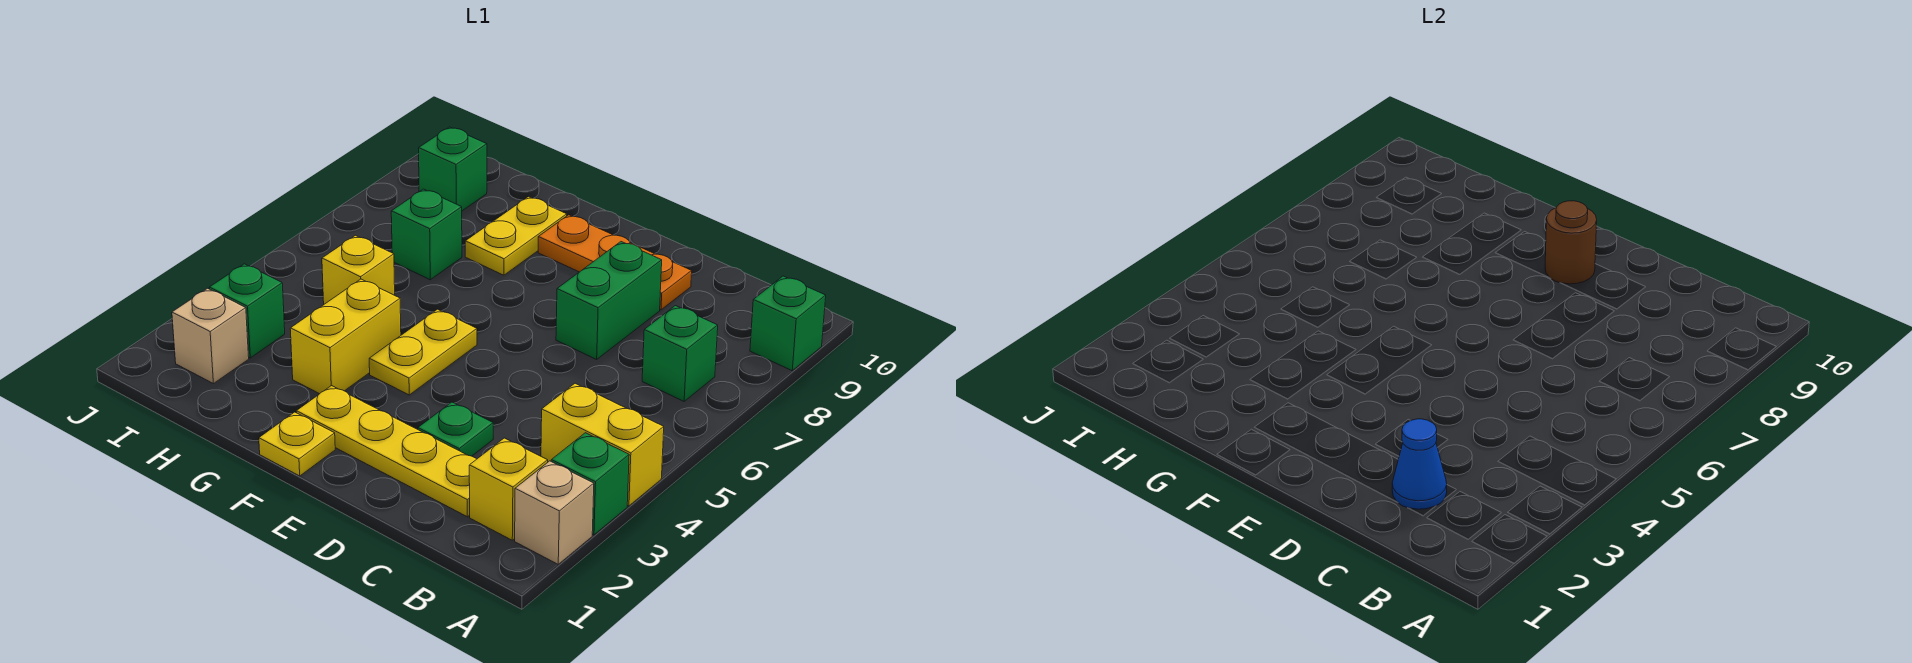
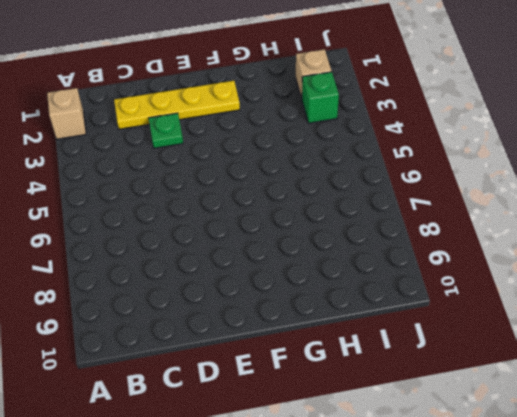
none -> green brick A3 level 1
none -> yellow brick A4:B4 level 1
none -> green brick A9 level 1

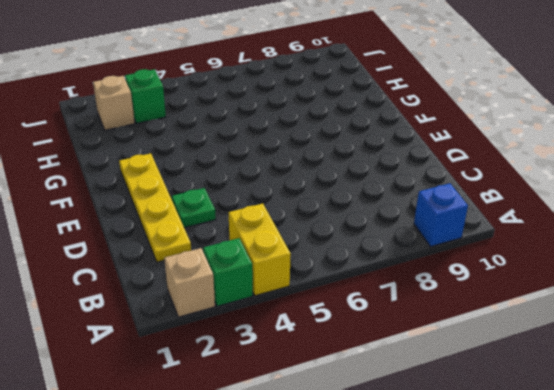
blue brick A9 level 1 -> green brick A9 level 1
none -> yellow brick B2 level 1
none -> green brick B7 level 1
none -> green brick D7:D8 level 1

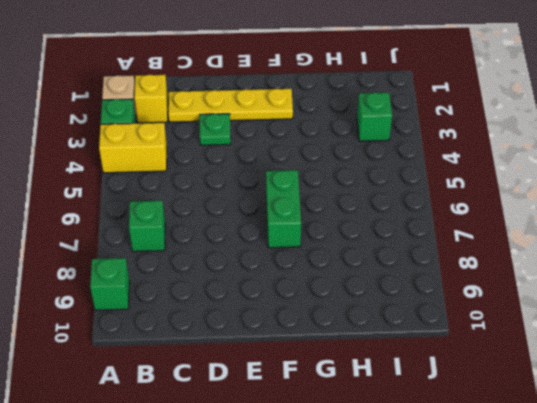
green brick F6:F7 level 1 -> green brick D7:D8 level 1
none -> orange plate D9:F9 level 1
none -> yellow plate F1 level 1
none -> yellow plate F4:F5 level 1

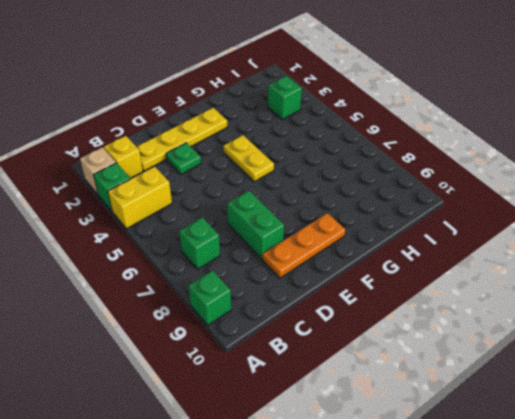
none -> yellow plate F1 level 1
none -> yellow brick G3:G4 level 1
none -> yellow plate G8:G9 level 1

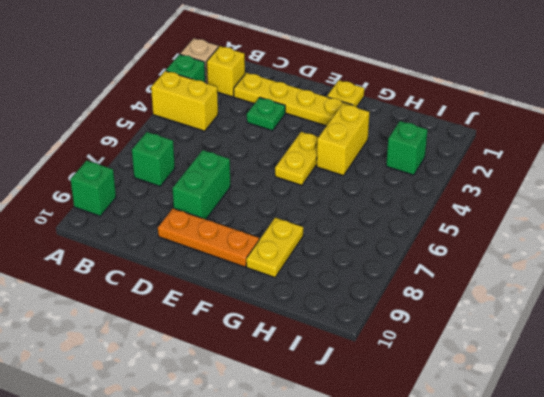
none -> yellow brick H5 level 1
none -> green brick H7 level 1
none -> tan brick I2 level 1

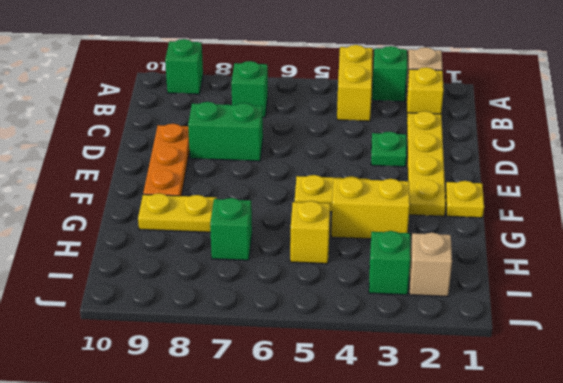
none -> green brick I9 level 1
none -> blue cone C2 level 2
none -> brown round brick E9 level 2

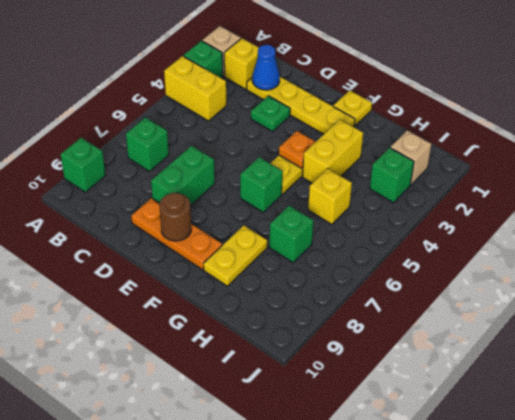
orange plate F4 level 2 -> none
green brick F6 level 1 -> green brick I9 level 1

